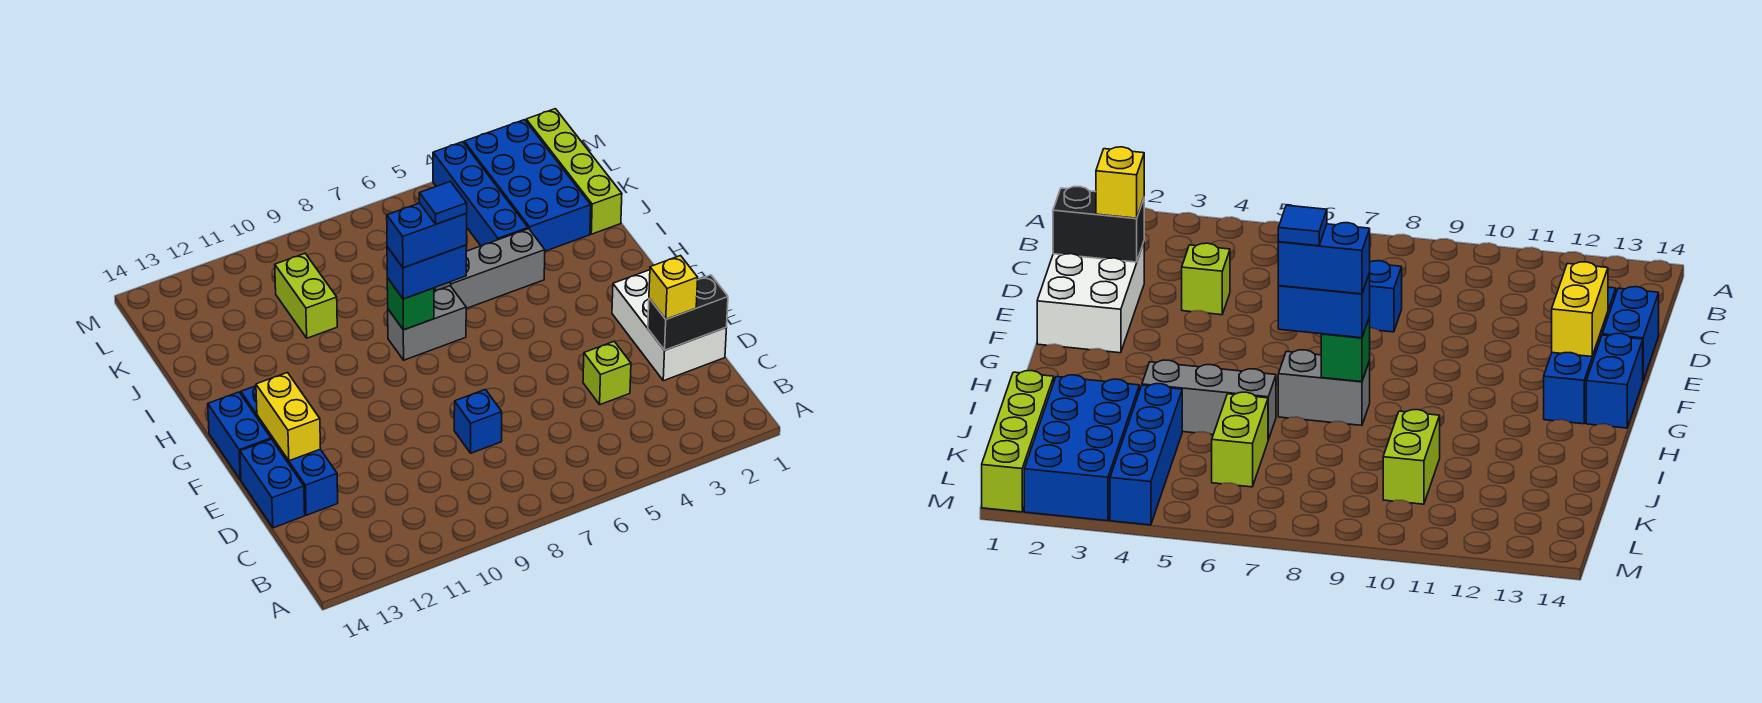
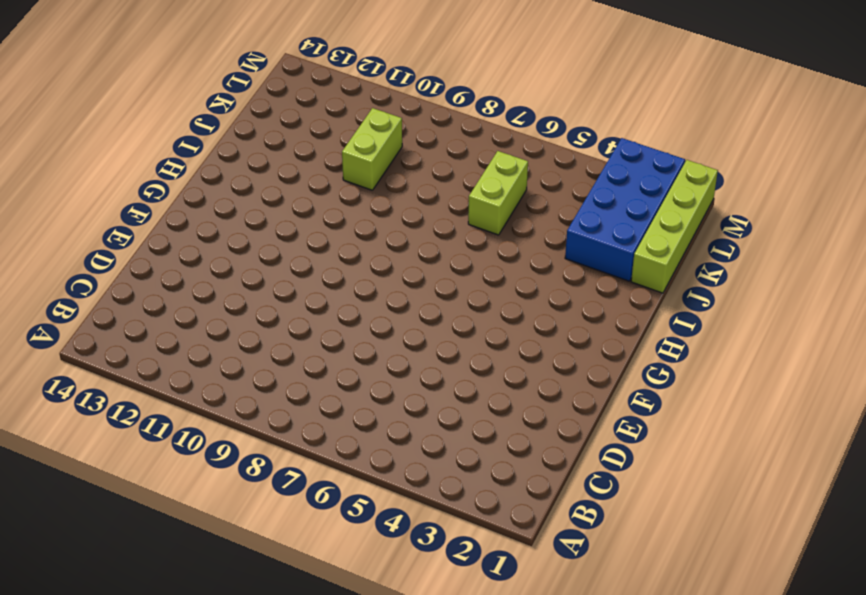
none -> white brick D1:F2 level 1
none -> lime brick D4 level 1
none -> blue brick D8 level 1

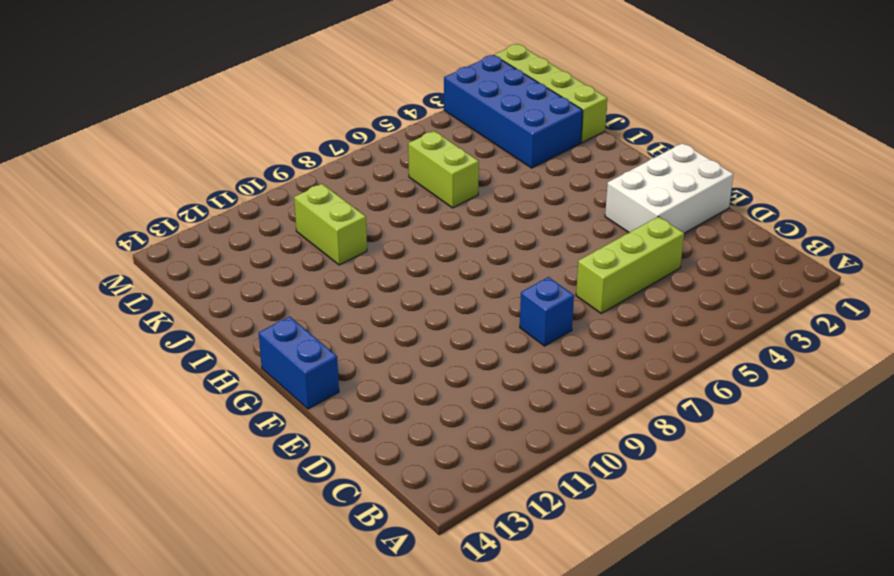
lime brick D4:D6 level 1 -> lime brick D4 level 1
white brick E1:F3 level 1 -> white brick D1:F2 level 1
none -> blue brick D13:G13 level 1
none -> blue brick D14:E14 level 1
none -> grey brick H7:H8 level 1

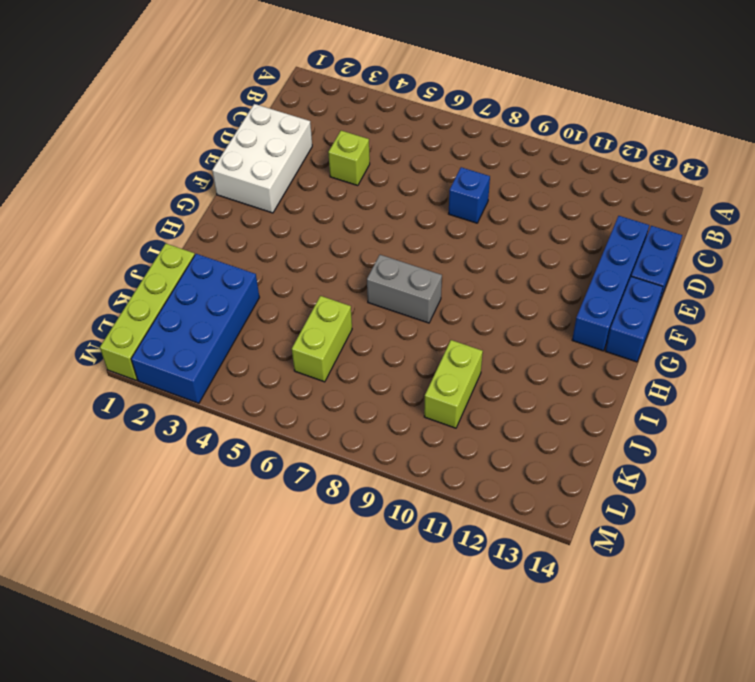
none -> grey brick I4:I6 level 1
none -> blue brick J4:M4 level 1
none -> black brick D1:D2 level 2

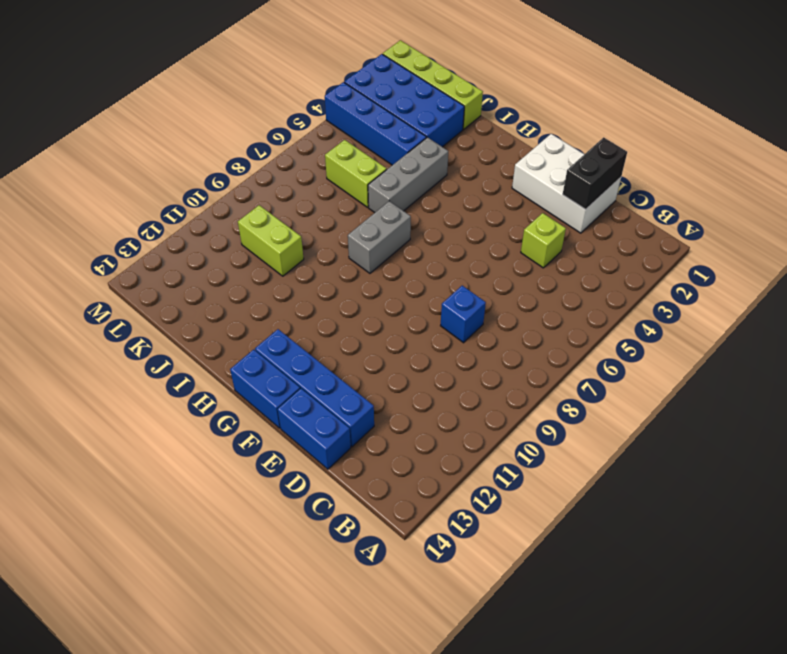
none -> yellow brick E13:F13 level 2
none -> green brick H8 level 2
none -> yellow brick D2 level 3

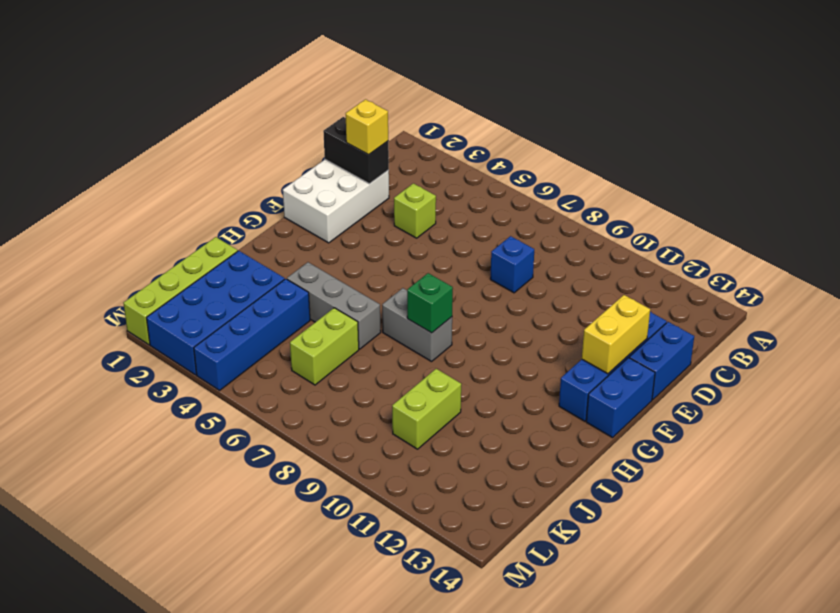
none -> blue brick H7:H8 level 3
none -> blue brick H7:H8 level 4
none -> blue tile H7 level 5

